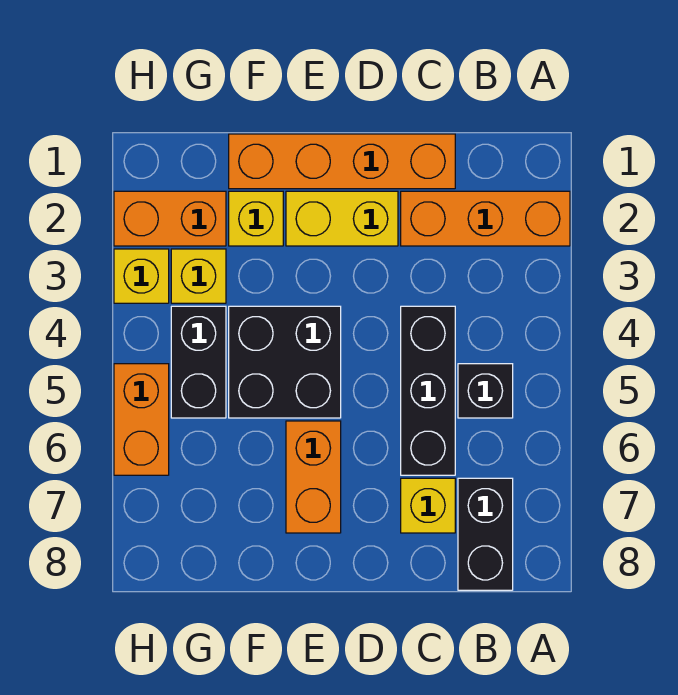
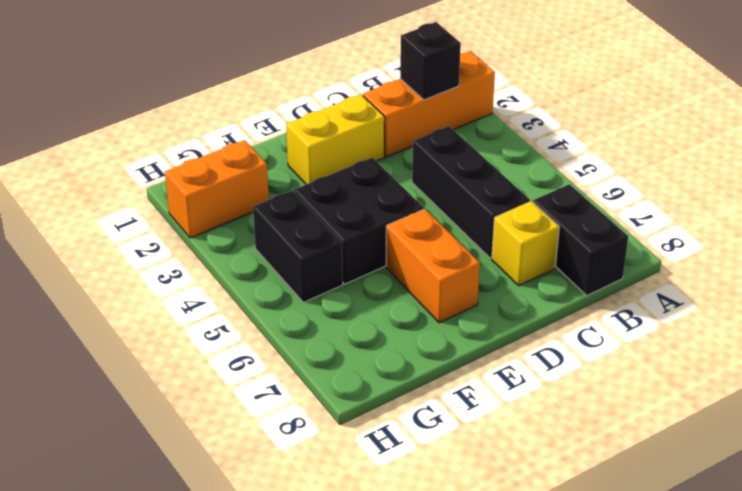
black brick B2 level 2 -> black brick B5 level 1
none -> orange brick C1:F1 level 1
none -> yellow brick F2 level 1
none -> yellow brick G3 level 1

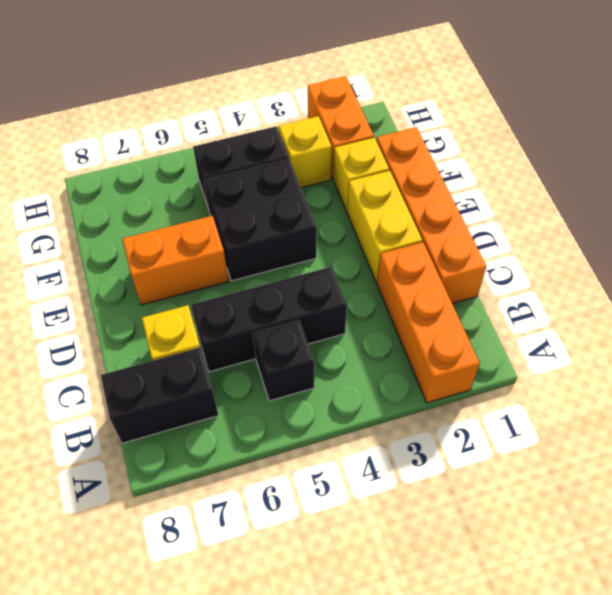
none -> yellow brick H3 level 1
none -> orange brick H5:H6 level 1

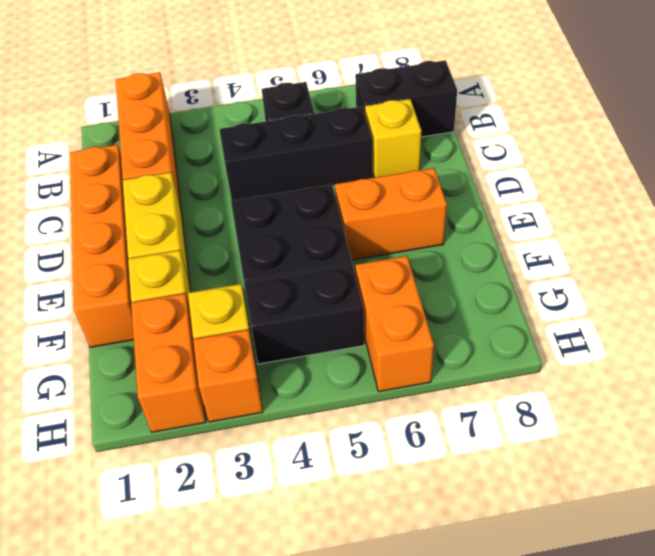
orange brick G6:H6 level 1 -> orange brick H5:H6 level 1
orange brick H3 level 1 -> yellow brick H3 level 1

